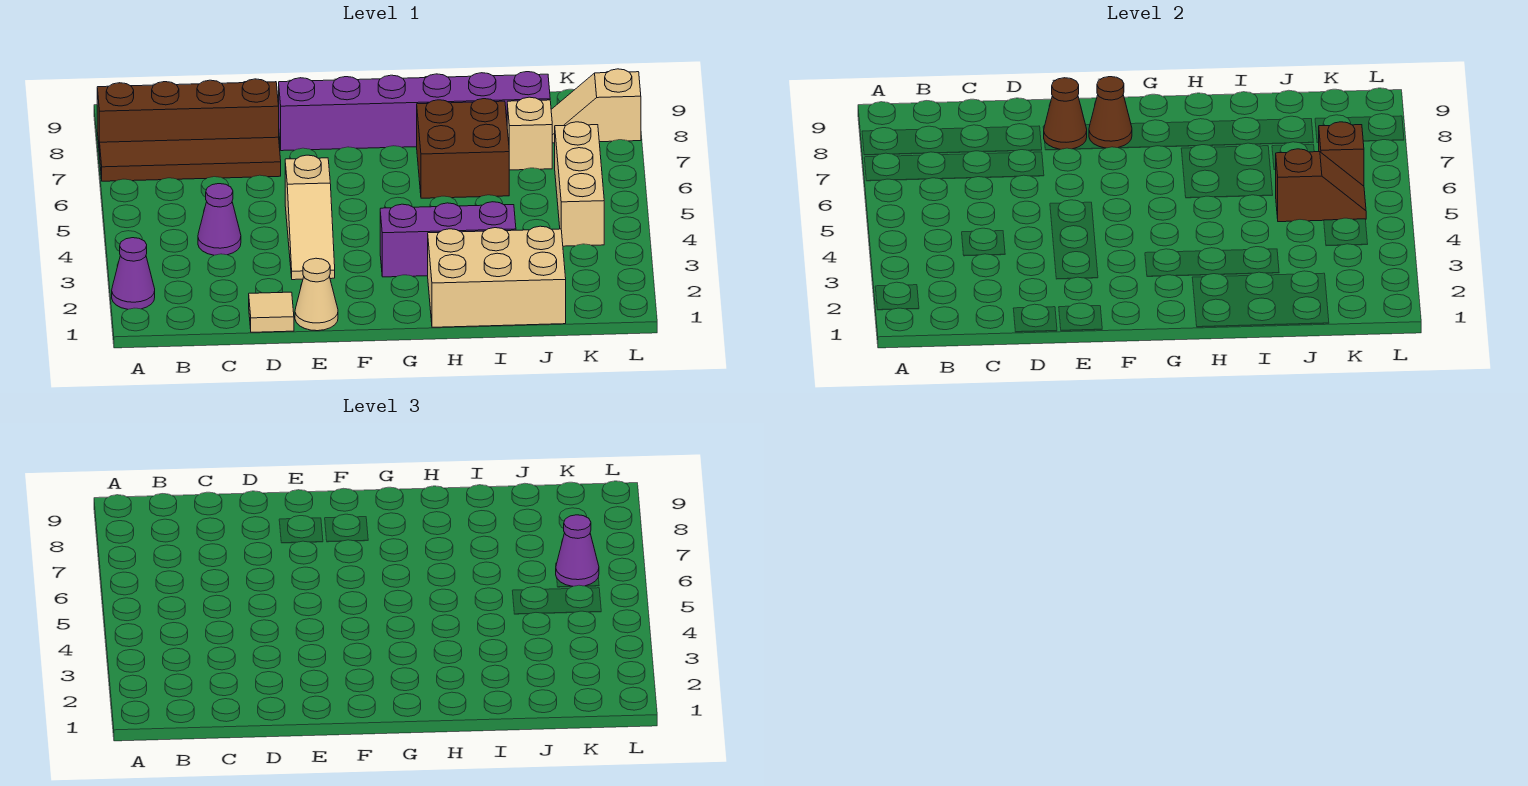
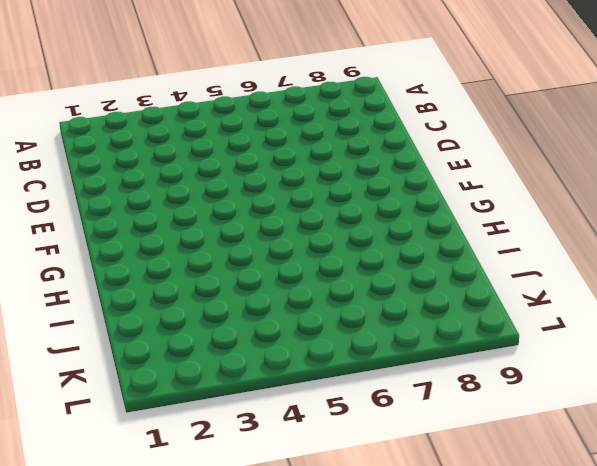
none -> purple cone A2 level 1
none -> brown tile A7:D7 level 1
none -> brown brick A8:D8 level 1

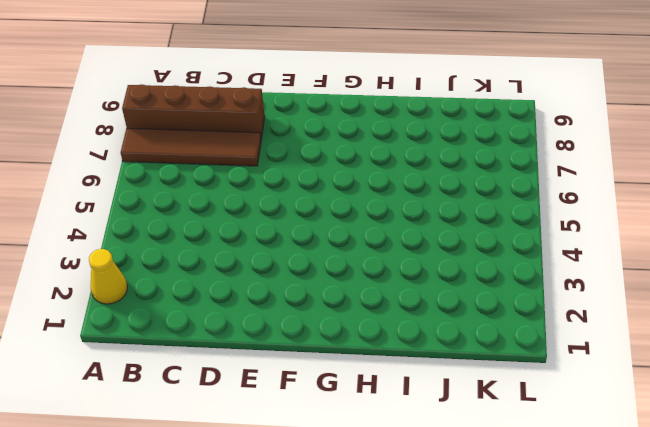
yellow cone A2 level 1 -> purple cone A2 level 1
none -> purple cone C4 level 1
none -> tan tile D1 level 1
none -> tan cone E1 level 1

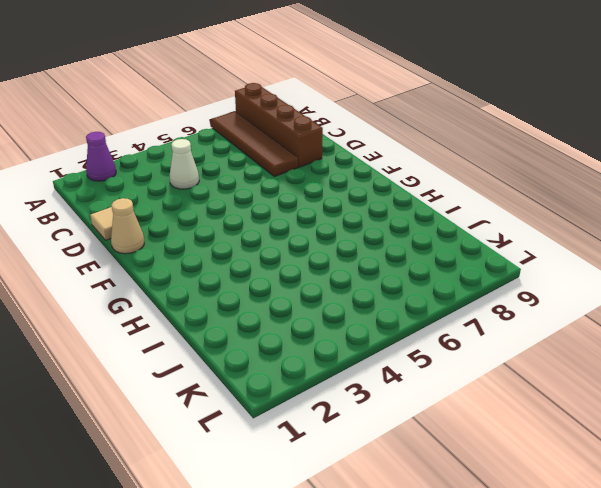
white cone C4 level 1 -> purple cone C4 level 1
none -> tan slope E3:E5 level 1 top 5
none -> purple brick E8:J8 level 1
none -> purple brick G3:I3 level 1

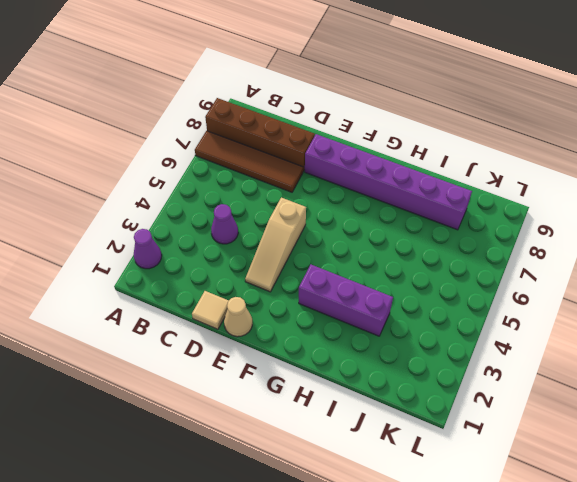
none -> tan brick H1:J2 level 1
none -> brown brick H6:I7 level 1
none -> tan brick J7 level 1

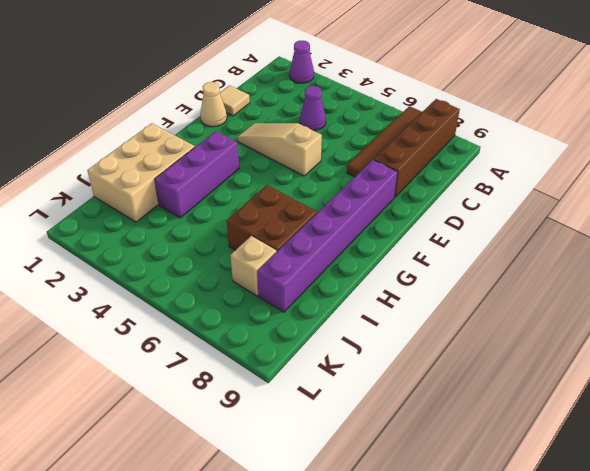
none -> tan brick K4:K6 level 1
none -> tan slope K8:L8 level 1 top L
none -> brown cone E8 level 2

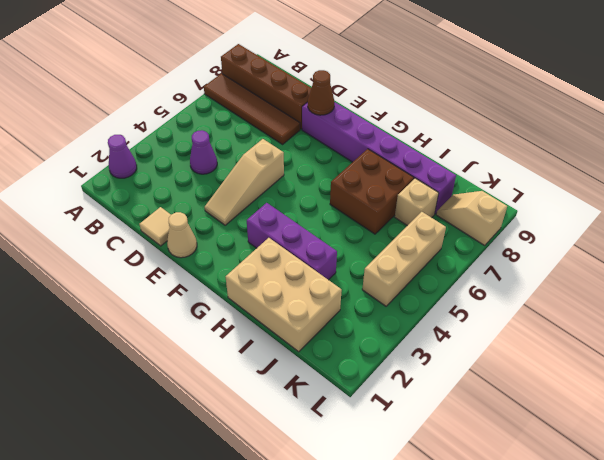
none -> brown cone F8 level 2
none -> brown slope J5:K5 level 2 top J
none -> brown brick K6 level 2

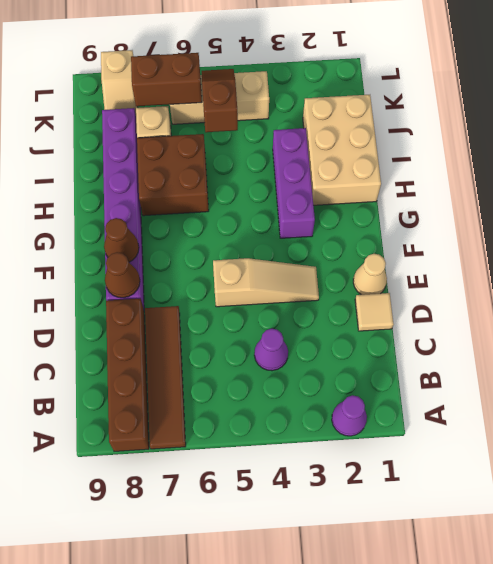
brown brick K6:K7 level 2 -> brown brick K6 level 2
none -> purple cone K6 level 3

